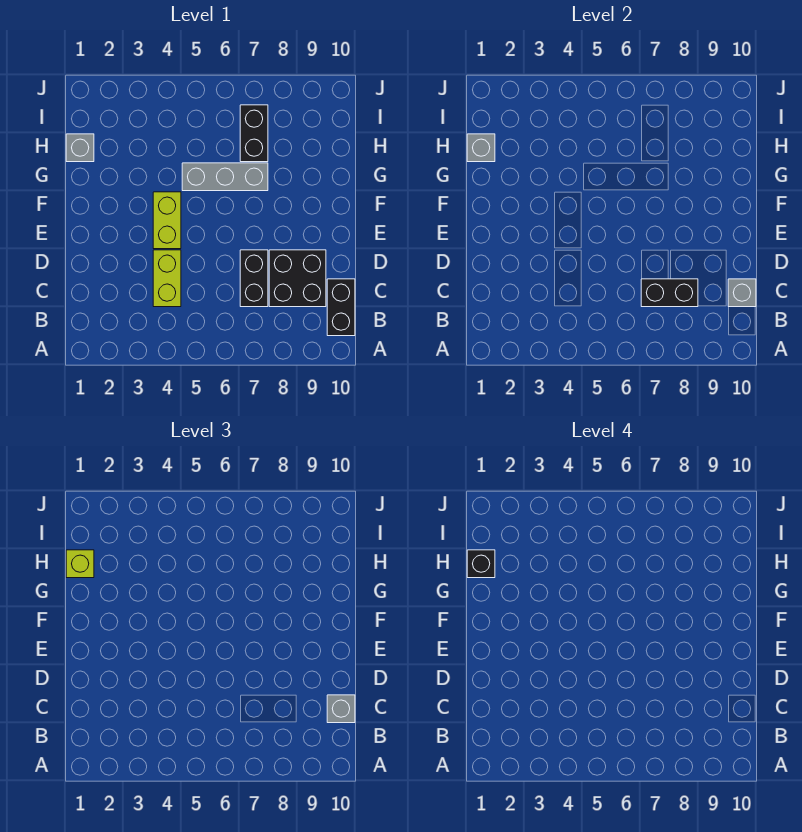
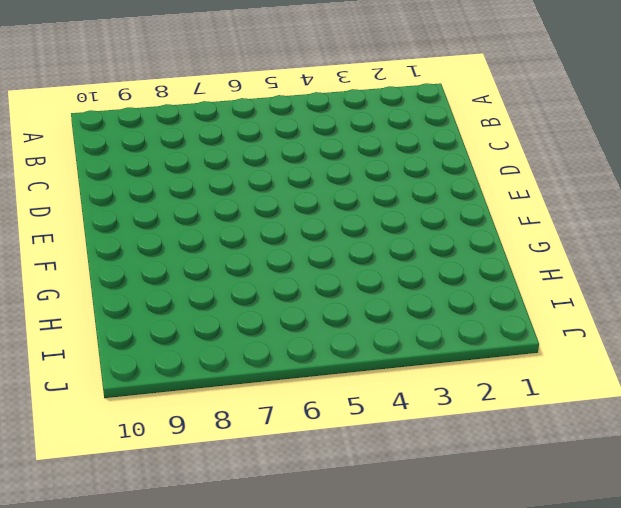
none -> black brick B10:C10 level 1
none -> lime brick C4:D4 level 1
none -> black brick C7:D7 level 1

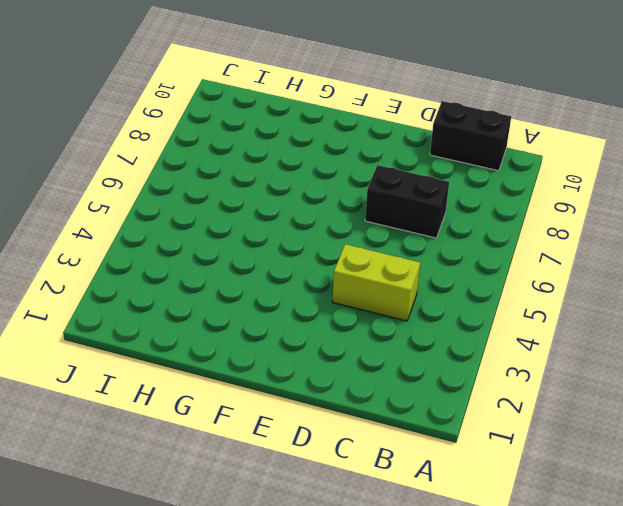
none -> black brick C8:D9 level 1
none -> lime brick E4:F4 level 1
none -> grey brick G5:G7 level 1

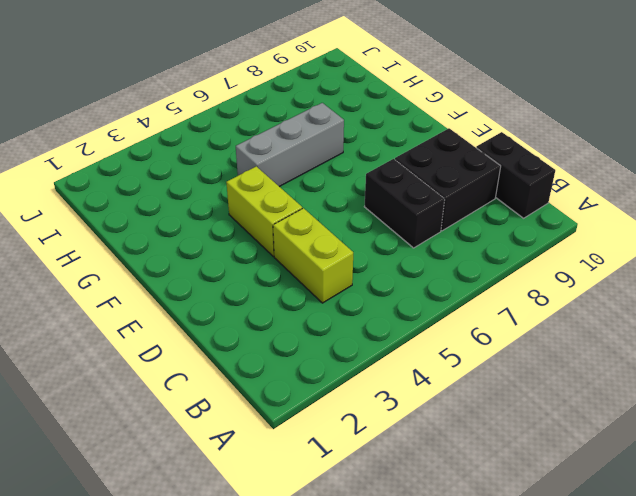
none -> grey brick H1 level 1
none -> black brick H7:I7 level 1
none -> black brick C7:C8 level 2

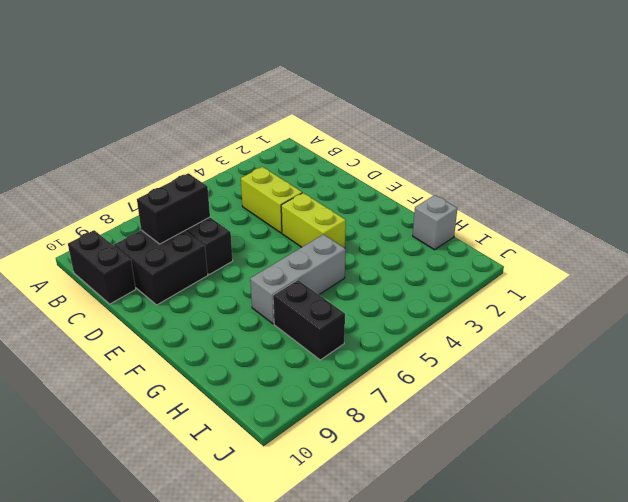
none -> grey brick C10 level 2
none -> grey brick H1 level 2
none -> grey brick C10 level 3

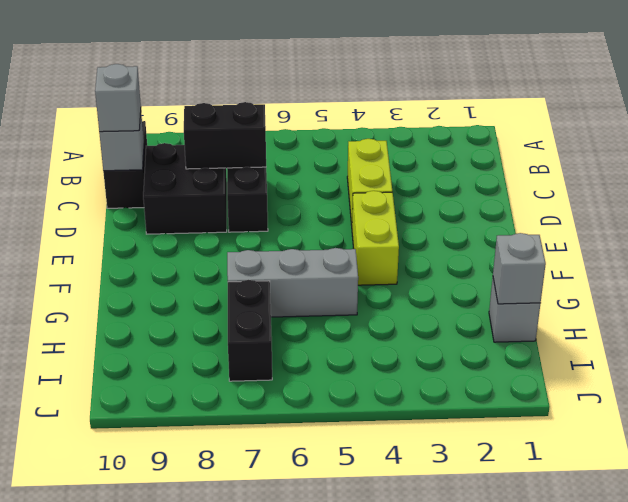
none -> lime brick H1 level 3
none -> black brick H1 level 4

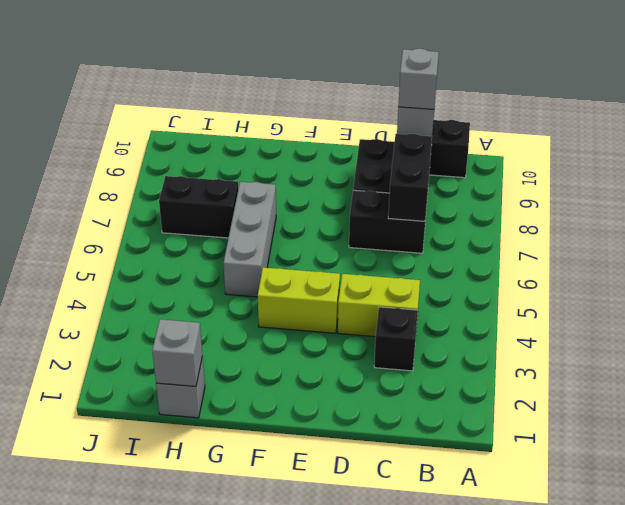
black brick C3 level 1 -> black brick H1 level 4
none -> lime brick H1 level 3

